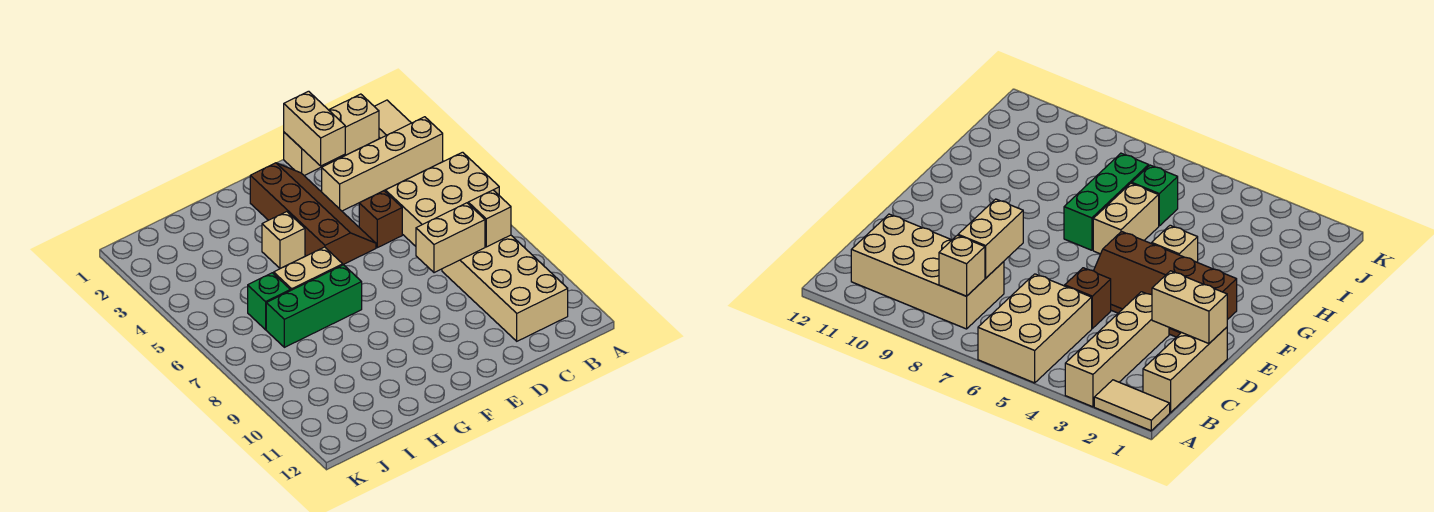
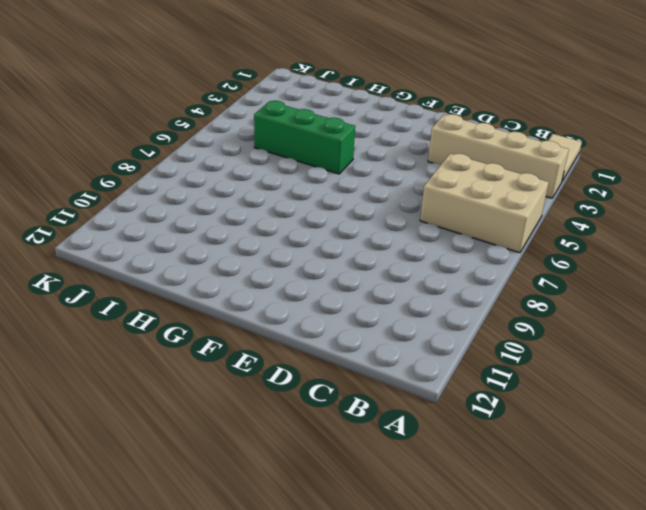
green brick G5:I5 level 1 -> green brick G7:I7 level 1
none -> tan brick B1:D1 level 1
none -> tan brick B8:C11 level 1
none -> brown brick D5 level 1

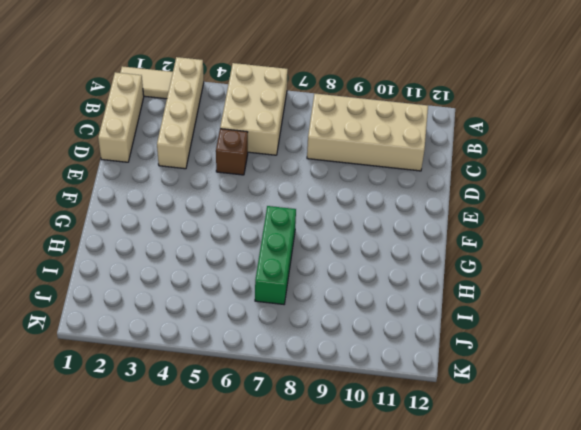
none -> brown slope E2:F5 level 1 top F
none -> tan brick G4 level 1
none -> tan brick G6:H6 level 1

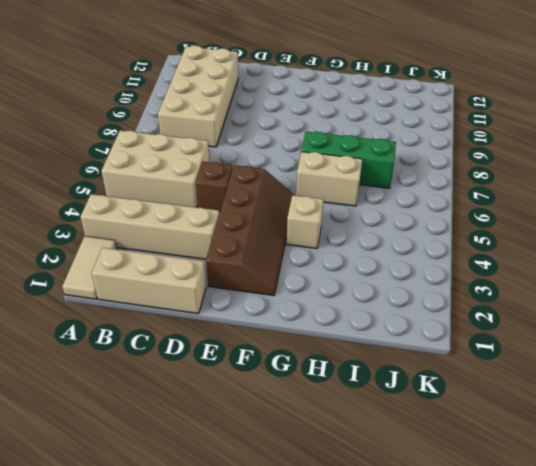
brown slope E2:F5 level 1 top E -> brown slope E2:F5 level 1 top F
none -> green brick I6 level 1
none -> tan brick B8 level 2
none -> tan brick C8:D8 level 2

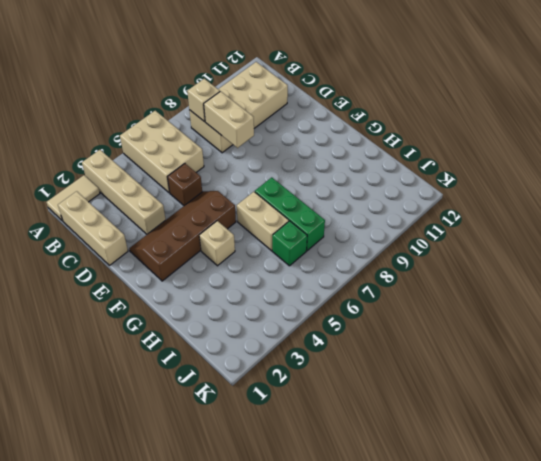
none -> tan brick D1:D2 level 2

